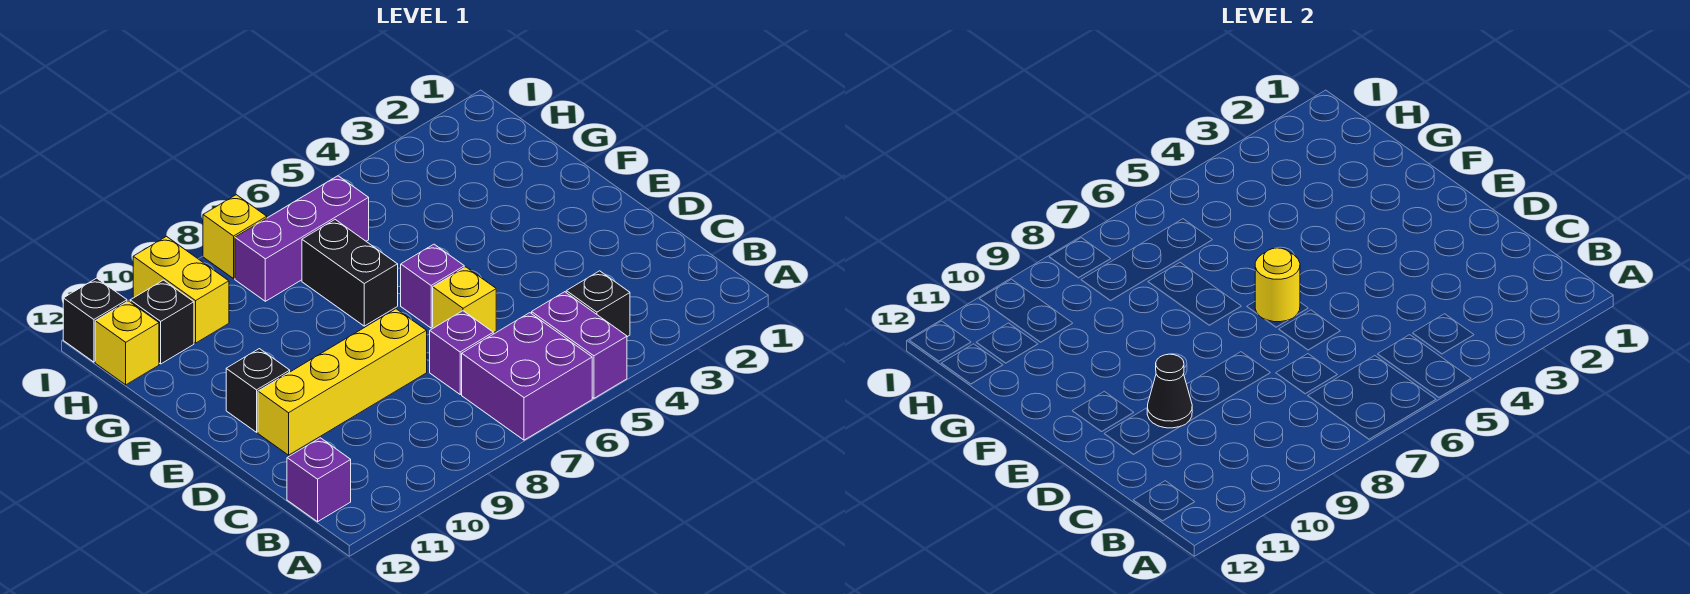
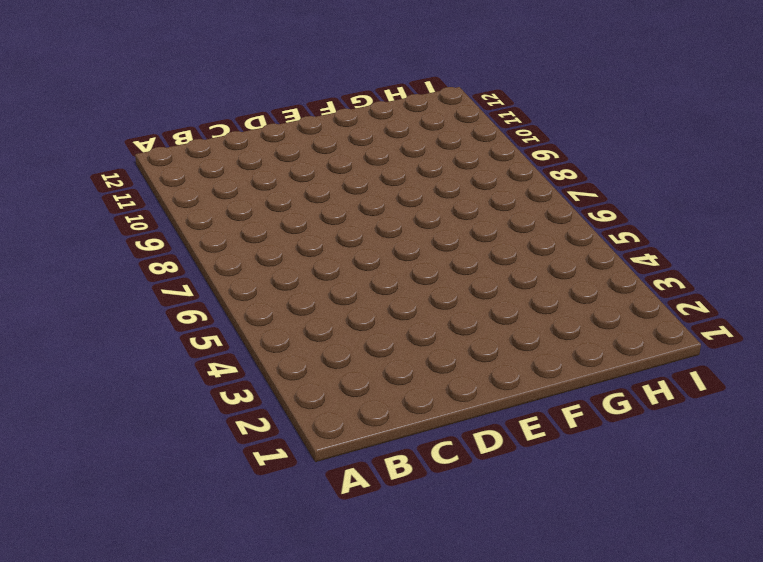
none -> purple brick A5:B5 level 1
none -> purple brick A6:B7 level 1
none -> black brick B4 level 1

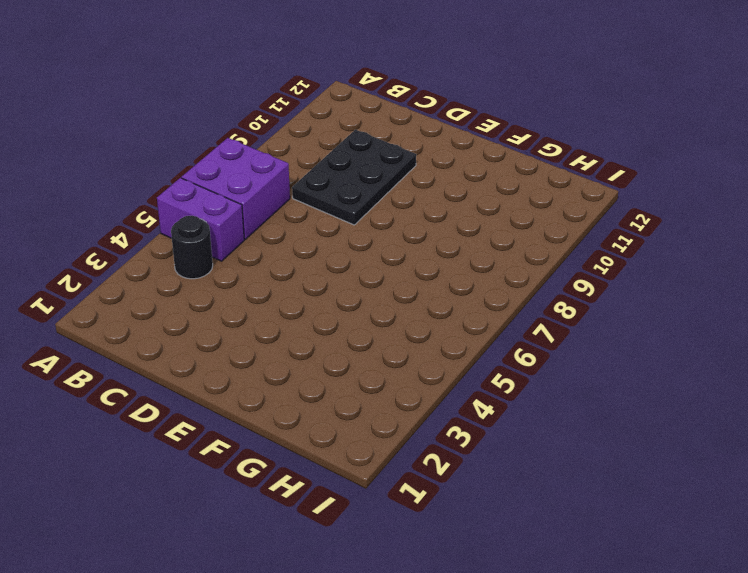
black round brick B4 level 1 -> black brick B4 level 1
black plate C8:D10 level 1 -> yellow brick D8:D11 level 1
none -> purple brick B12 level 1
none -> purple brick C7 level 1
none -> yellow brick D6 level 1

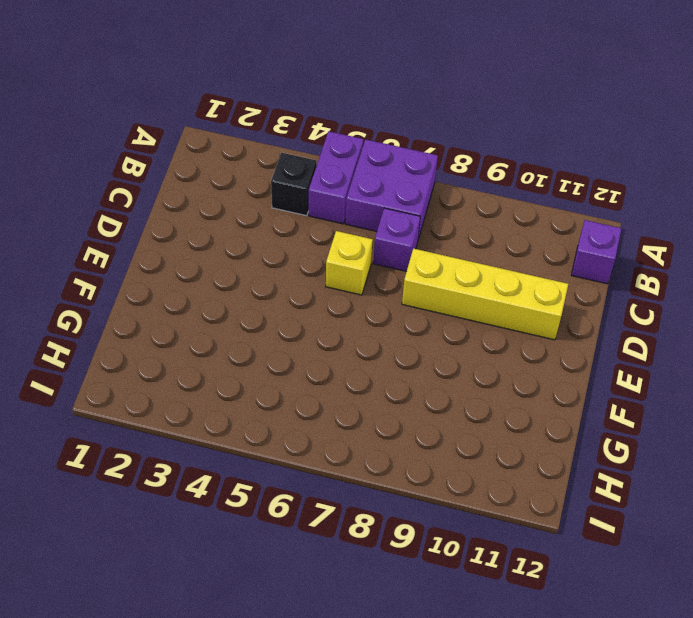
none -> purple brick E6 level 1
none -> black brick E11 level 1
none -> black brick F7:G7 level 1

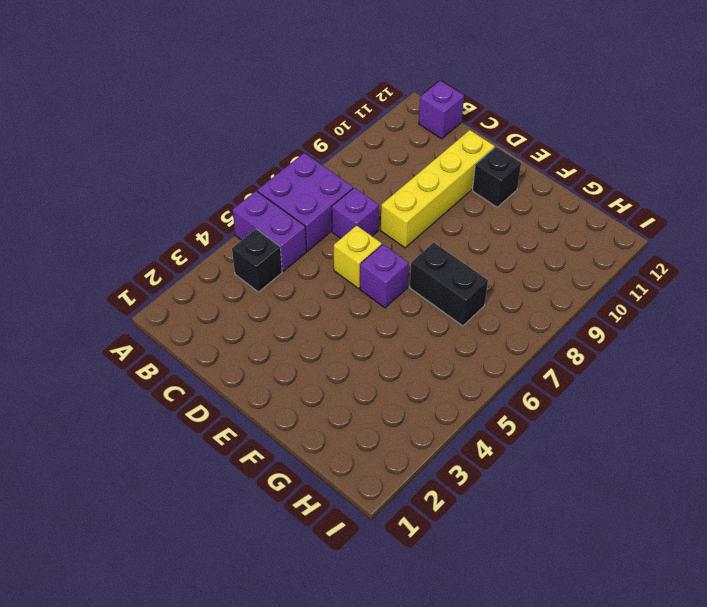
none -> purple brick H6:H8 level 1
none -> yellow brick H10:I10 level 1
none -> black brick H11 level 1

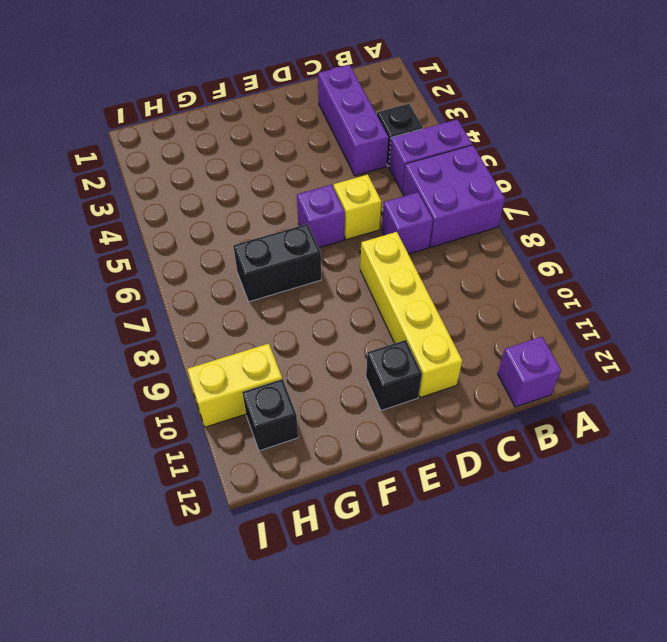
purple brick C2:C4 level 1 -> purple brick H6:H8 level 1
none -> yellow brick H12 level 1
none -> yellow brick I8 level 1
none -> black brick I12 level 1

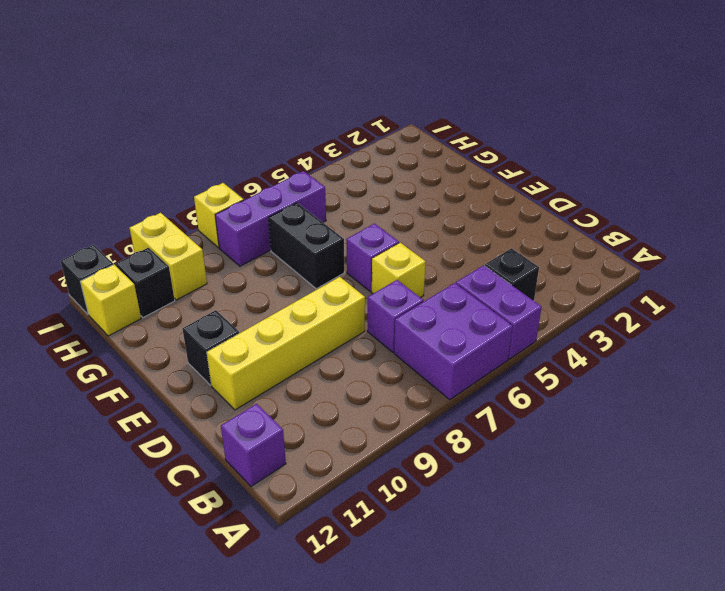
none -> black cone D10 level 2
none -> yellow round brick E6 level 2

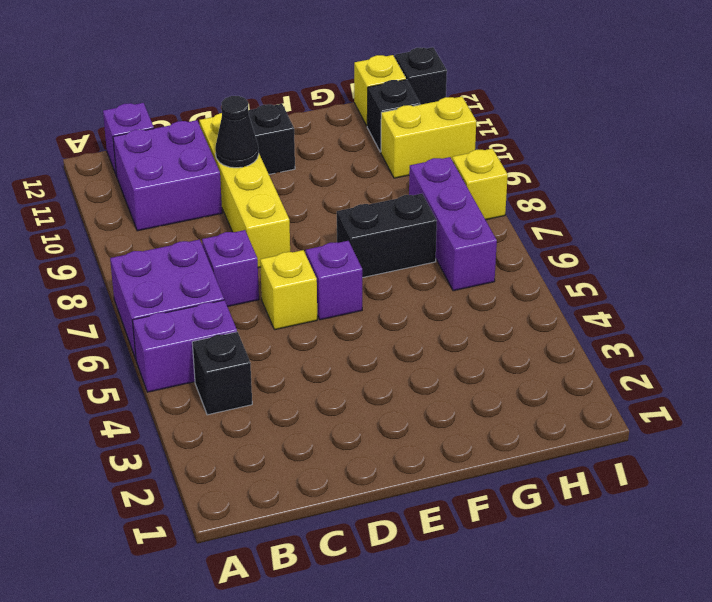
purple brick B10:C11 level 1 -> none
none -> yellow round brick E6 level 2

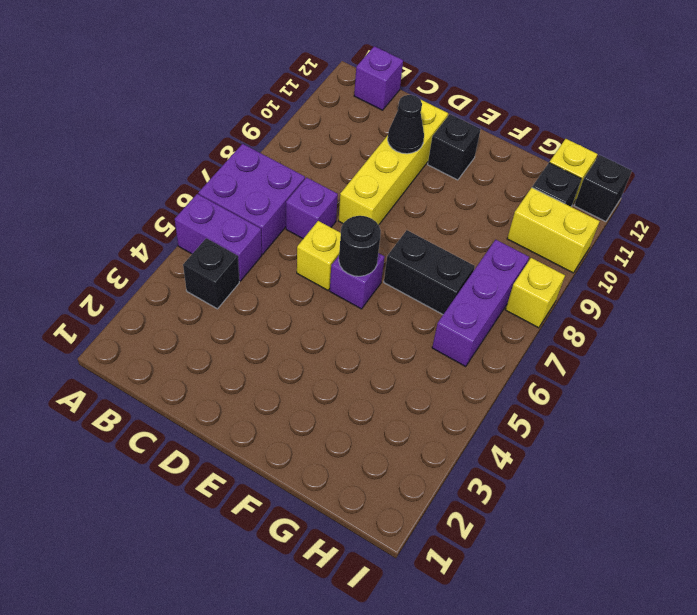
black round brick E6 level 2 -> yellow round brick E6 level 2

